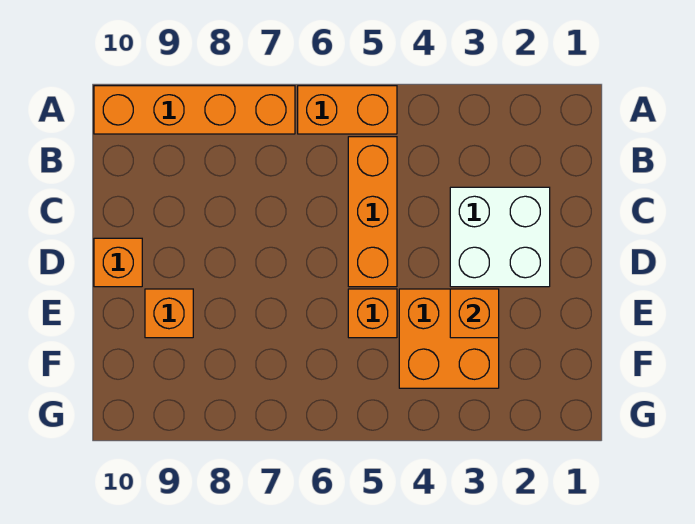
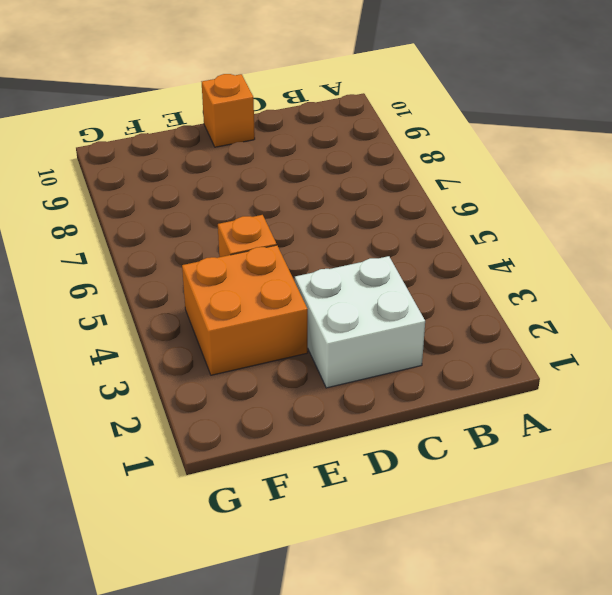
none -> orange brick A5:A6 level 1
none -> orange brick A7:A10 level 1

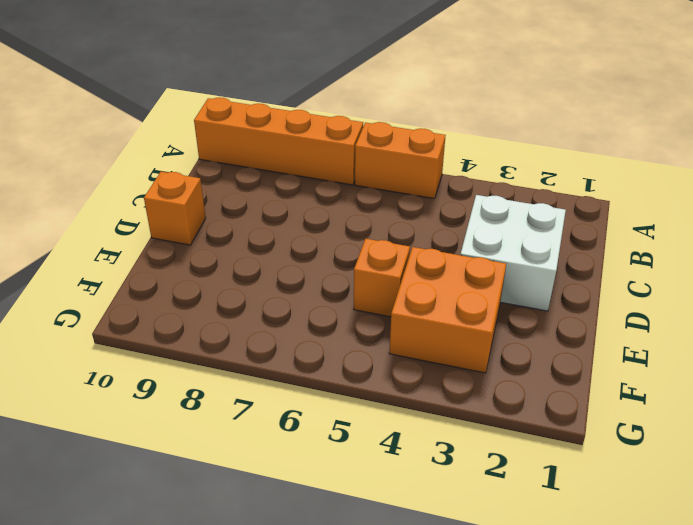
none -> orange brick B5:D5 level 1
none -> orange brick E9 level 1

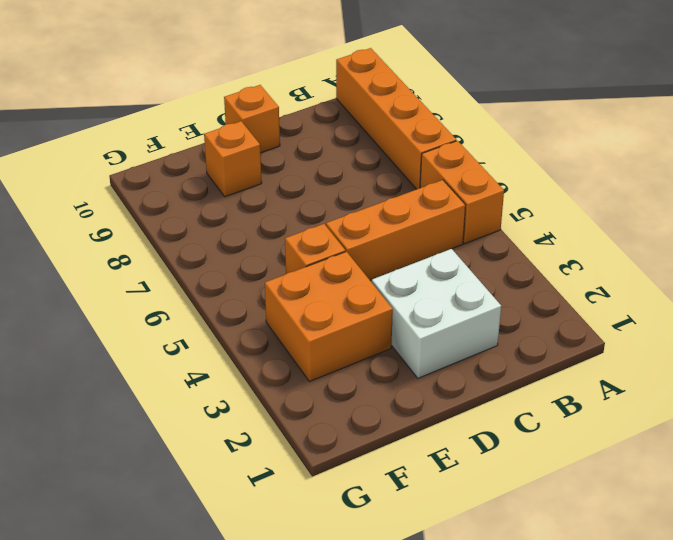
none -> orange brick E3 level 2

